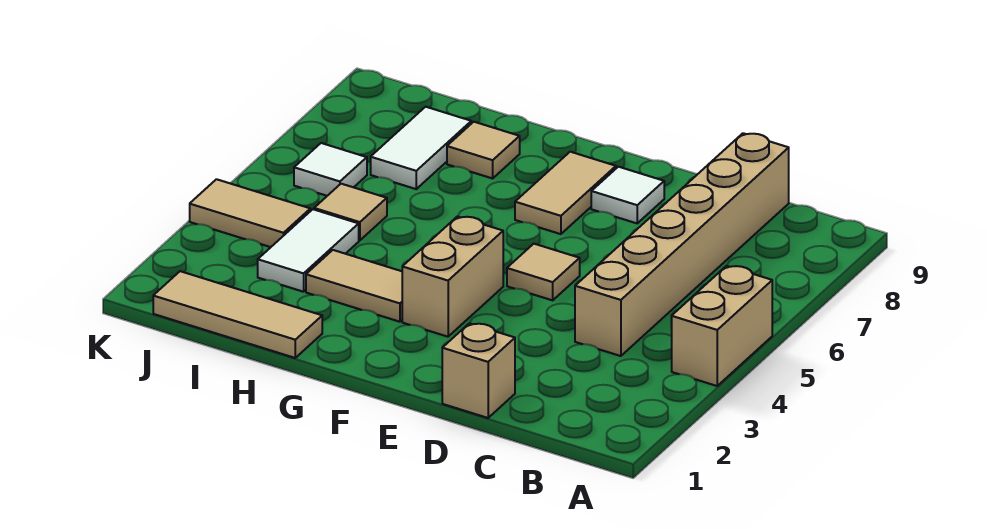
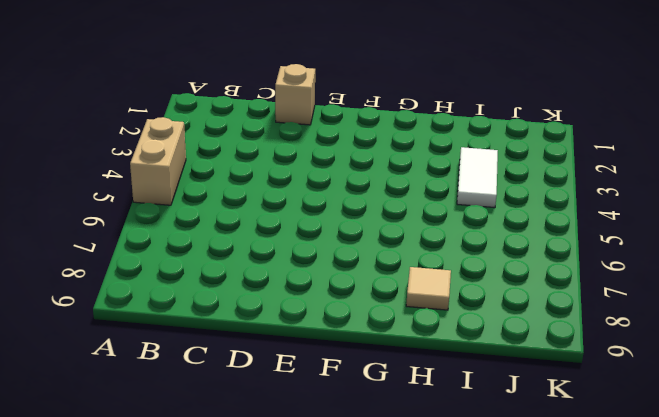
none -> tan brick C4:C9 level 1
none -> tan tile E5 level 1
none -> white tile E8 level 1

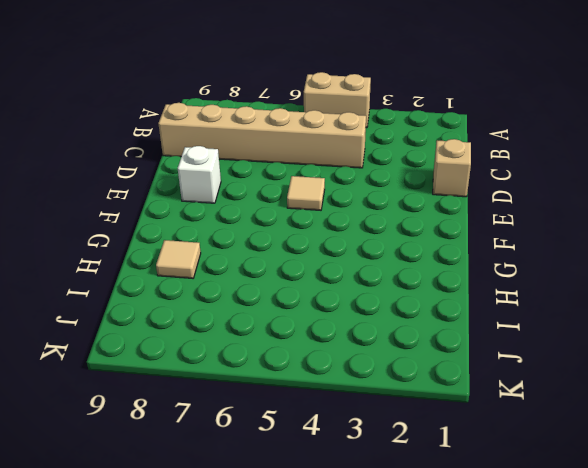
white brick E8 level 1 -> white tile E8 level 1
none -> tan brick F3:F4 level 1
none -> tan tile F7:F8 level 1
none -> tan tile G3:H3 level 1

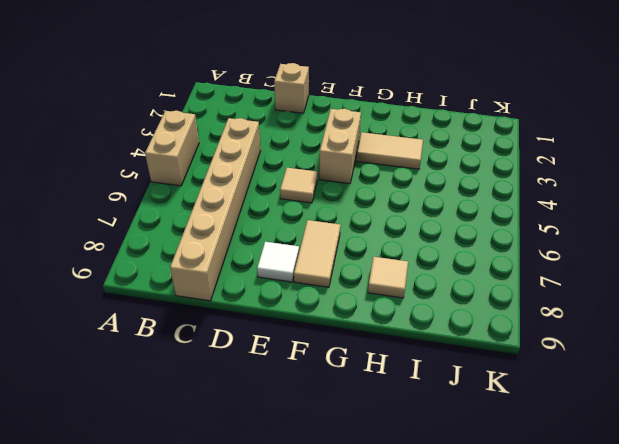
none -> tan tile H1:J1 level 1
none -> white tile I3:I4 level 1
none -> tan tile I5 level 1

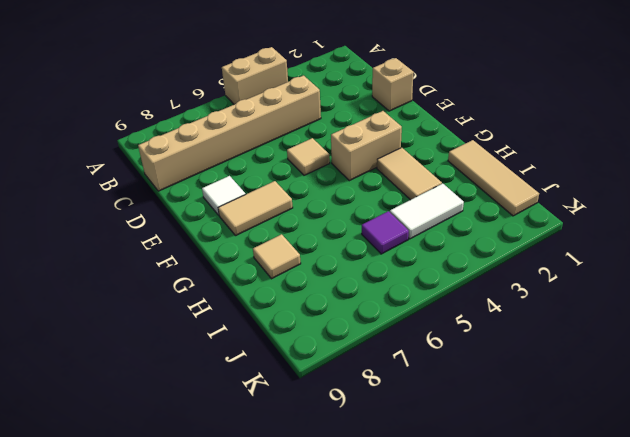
purple tile I5 level 1 -> tan tile I5 level 1
none -> white tile I7:I8 level 1
none -> tan tile J4:K4 level 1
none -> white tile J6 level 1

